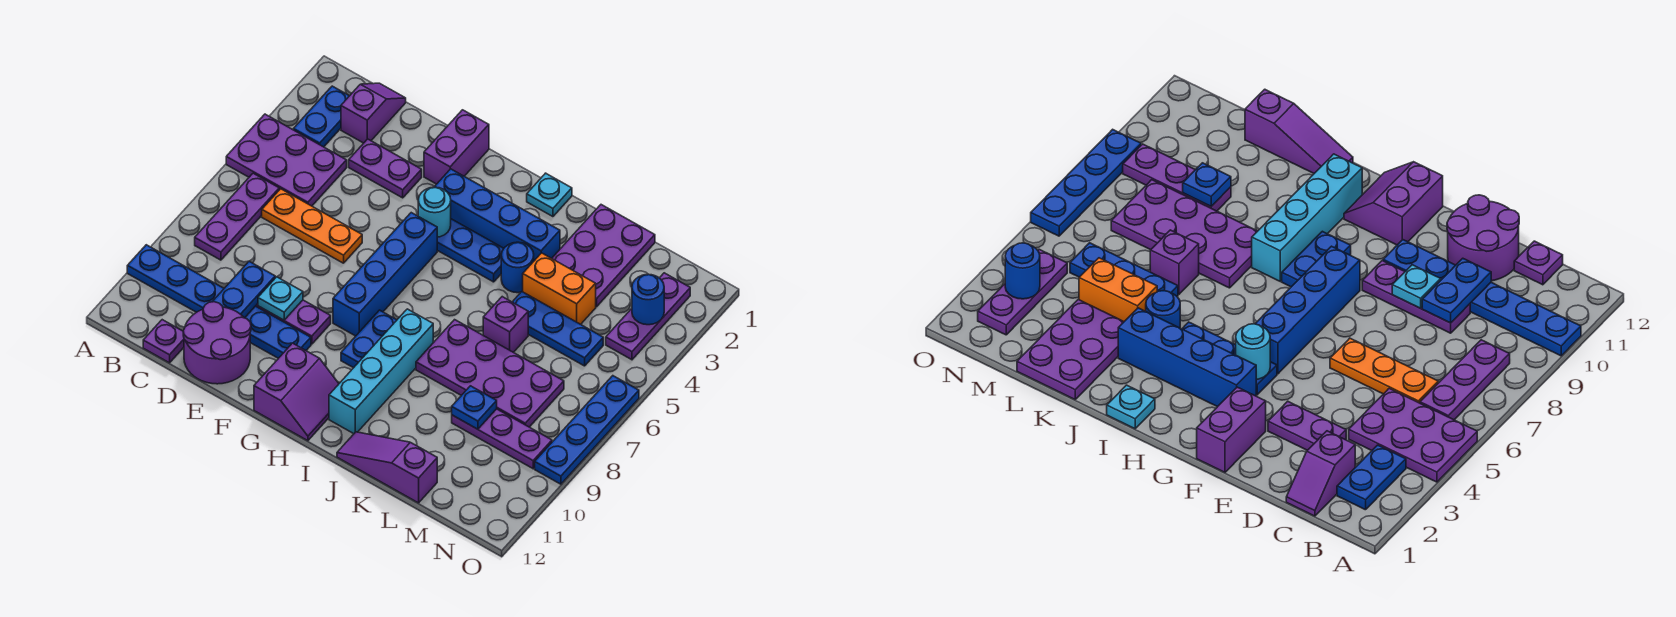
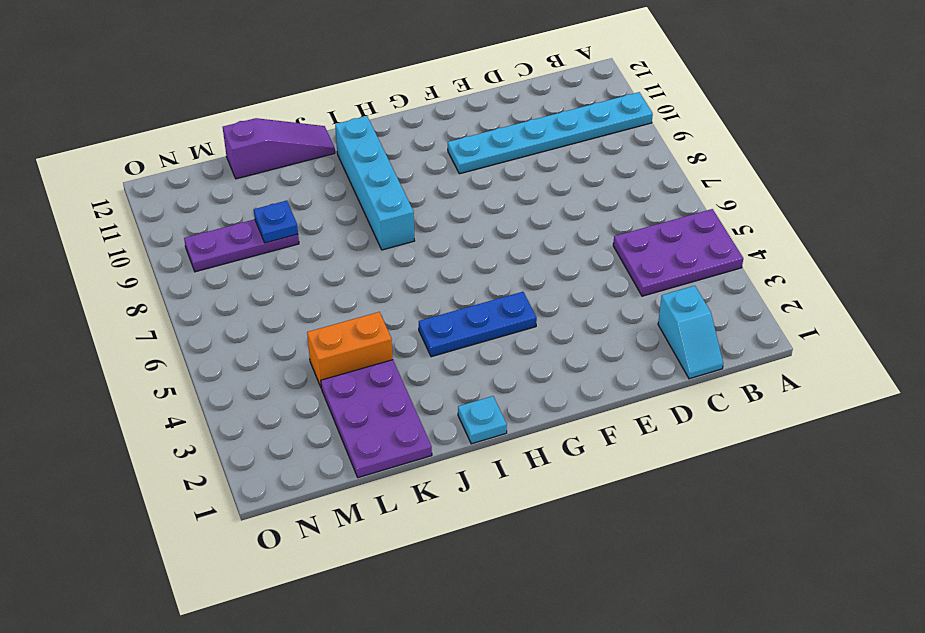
cyan plate A10:F10 level 1 -> blue plate A10:F10 level 1
cyan slope C1:C2 level 1 top 2 -> purple slope C1:C2 level 1 top 2
none -> blue plate B2:B3 level 1
none -> purple plate B6:B8 level 1
none -> orange plate C6:E6 level 1
none -> purple plate C12 level 1

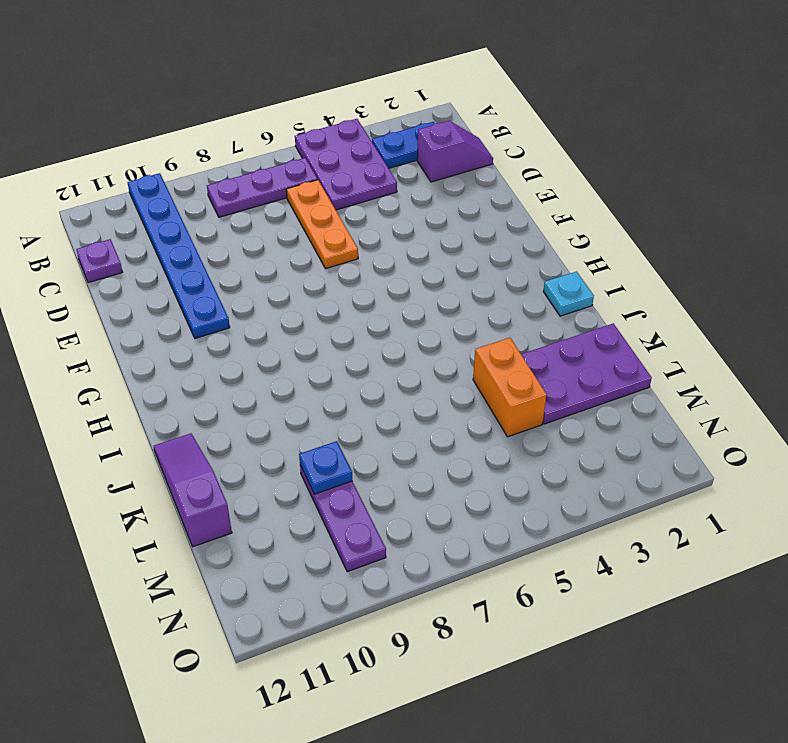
none -> purple plate D3:E3 level 1
none -> purple plate D9:F9 level 1
none -> purple round brick D11:E12 level 1
none -> purple brick F1:F2 level 1

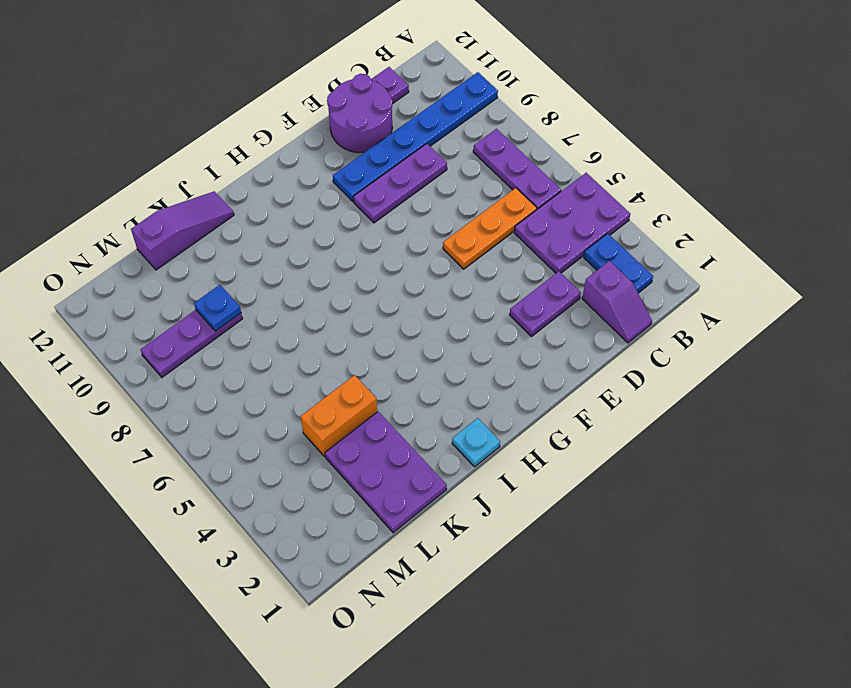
none -> purple brick F1:F2 level 1
none -> blue brick G3:J3 level 1
none -> blue plate G4:I4 level 1
none -> blue brick G5:G8 level 1

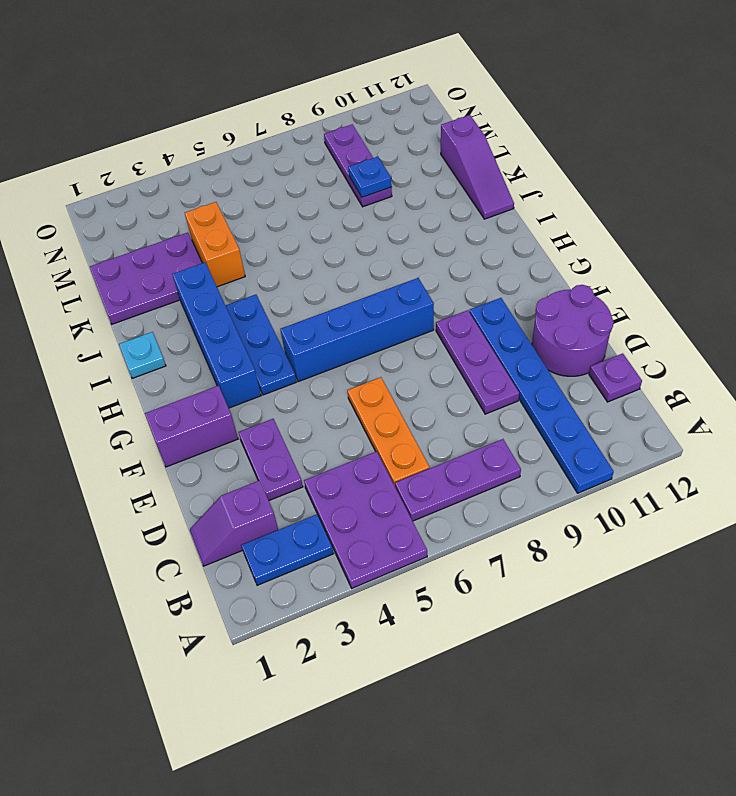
none -> purple slope G11:H12 level 1 top G
none -> blue plate H8:H9 level 1
none -> cyan brick I8:I11 level 1
none -> blue round brick J4 level 1

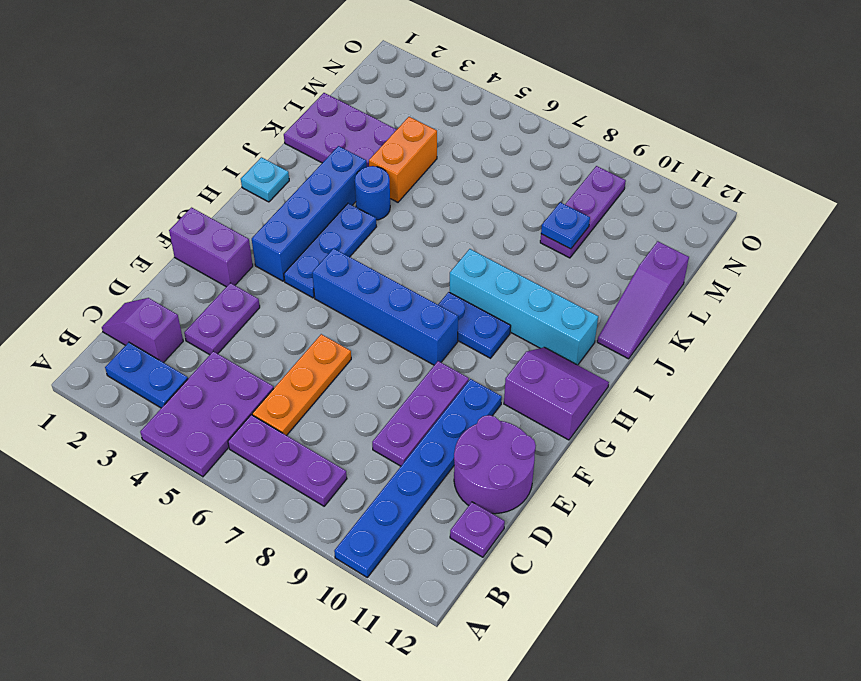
none -> purple plate J7:M8 level 1
none -> blue plate K5:M5 level 1
none -> purple brick K6 level 1
none -> purple plate N2:N4 level 1

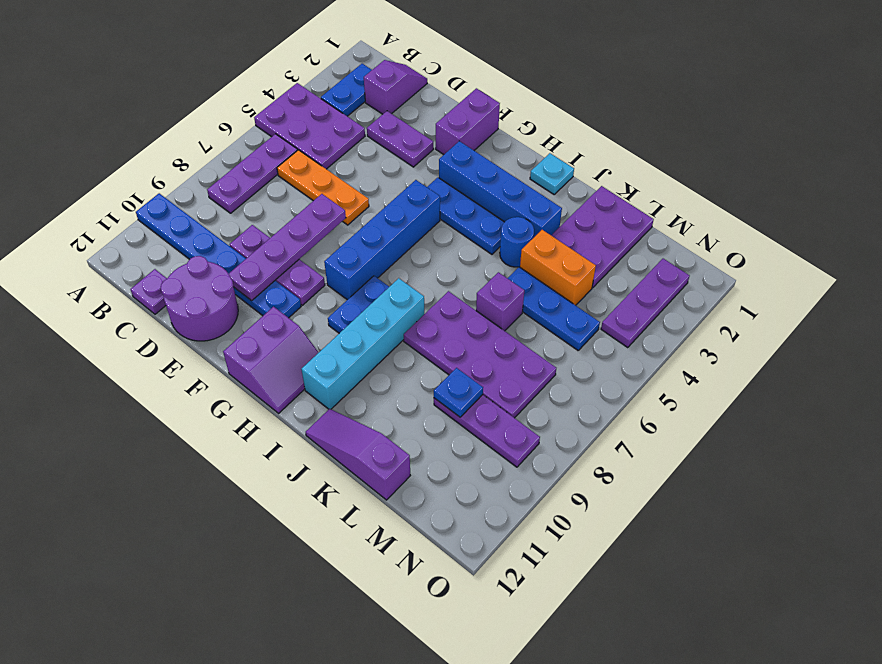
purple plate E7:E10 level 2 -> cyan plate E9 level 2
none -> blue plate O6:O9 level 1
none -> blue plate D9:D10 level 2
none -> cyan round brick G4 level 2
none -> blue round brick N3 level 2

